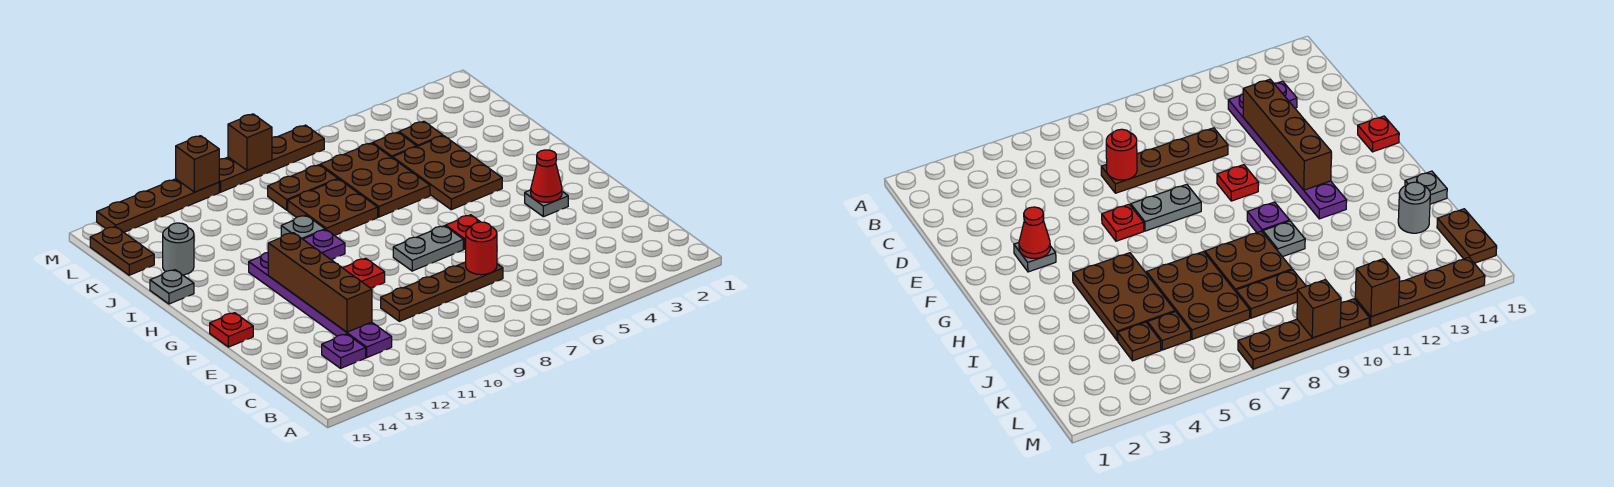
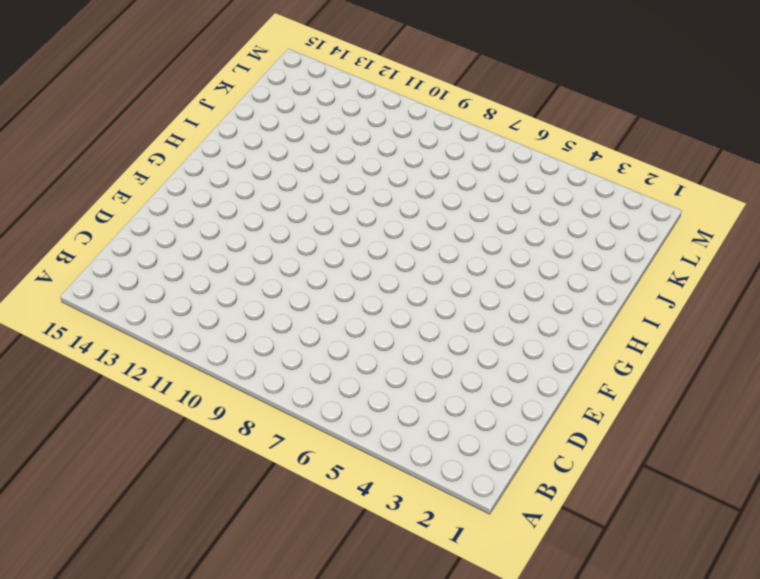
none -> purple plate C12:H12 level 1
none -> purple plate C13 level 1
none -> brown plate D7:D10 level 1

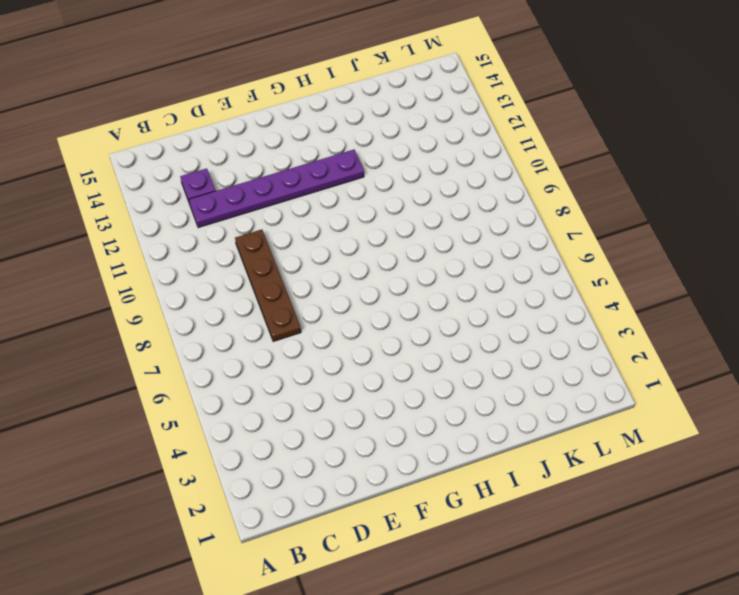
none -> grey plate F3 level 1
none -> red plate F6 level 1
none -> grey plate F7:F8 level 1

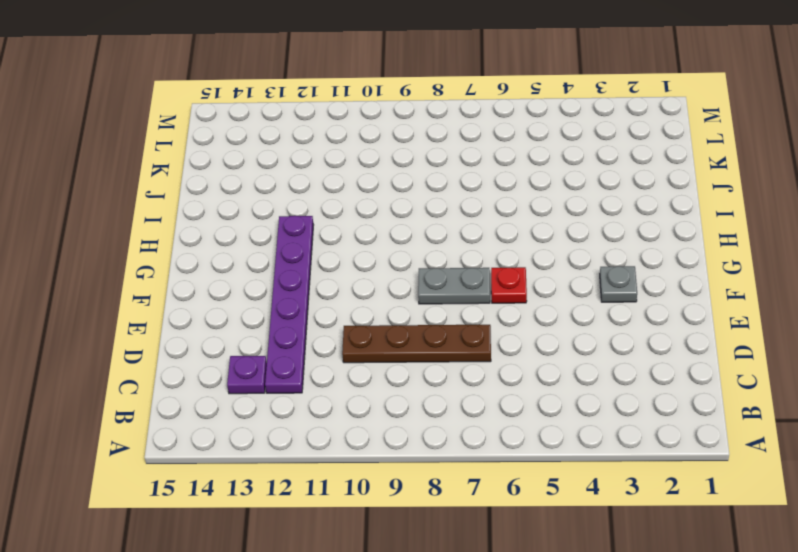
none -> red plate F10 level 1
none -> red plate F15 level 1
none -> brown plate H4:J5 level 1

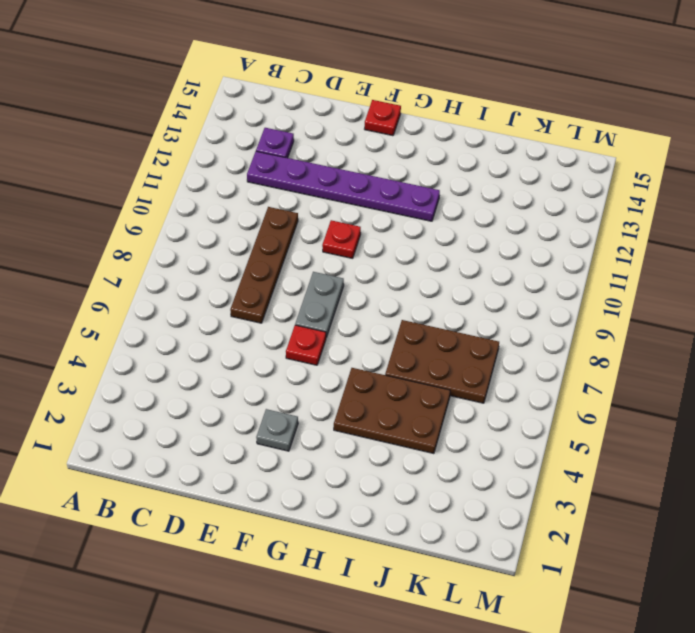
none -> purple plate H10 level 1
none -> brown plate I8:J9 level 1
none -> grey plate I10 level 1

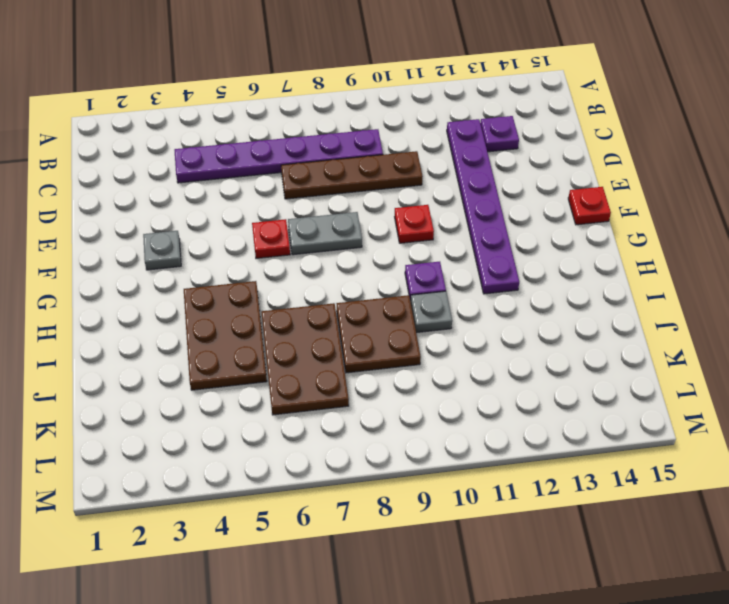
purple plate C4:C9 level 1 -> none
none -> grey plate I15 level 1
none -> grey round brick J14 level 1
none -> brown plate K4 level 1

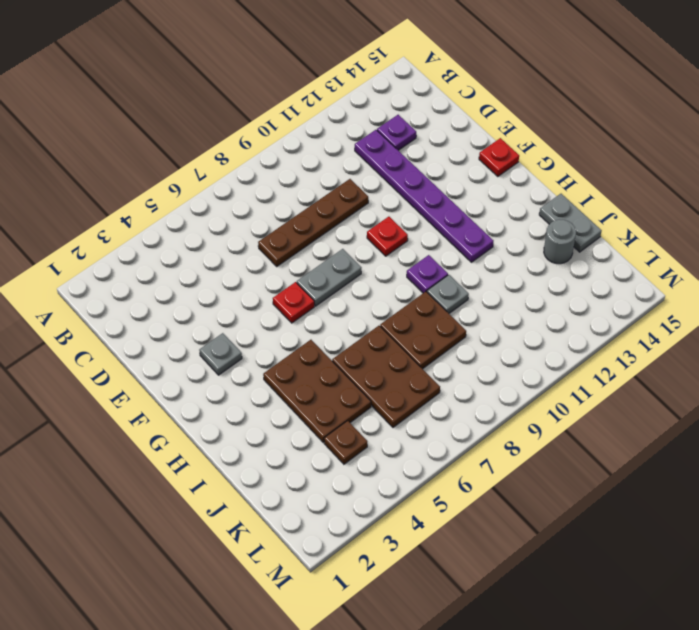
grey plate I15:J15 level 1 -> grey plate I15 level 1
none -> brown plate K5 level 1
none -> brown plate K8:K9 level 1
none -> brown plate K15:L15 level 1

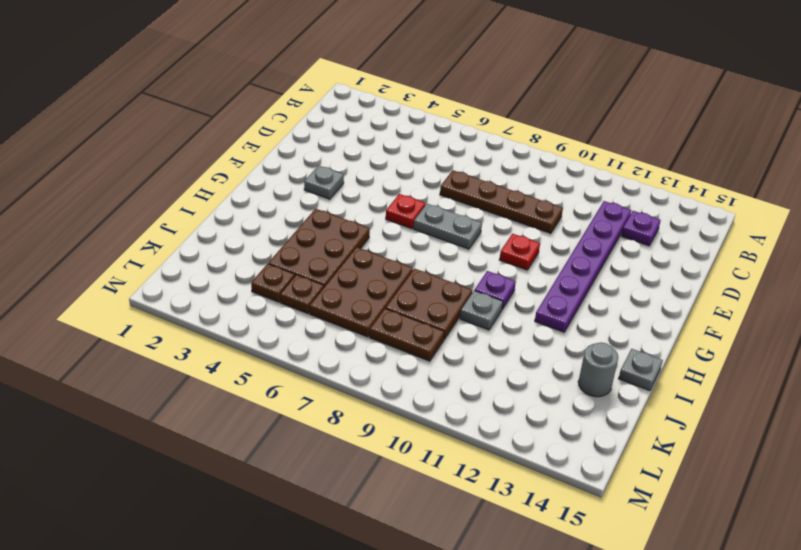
none -> red plate F15 level 1
none -> brown plate K15:L15 level 1
none -> brown plate M7:M10 level 1

